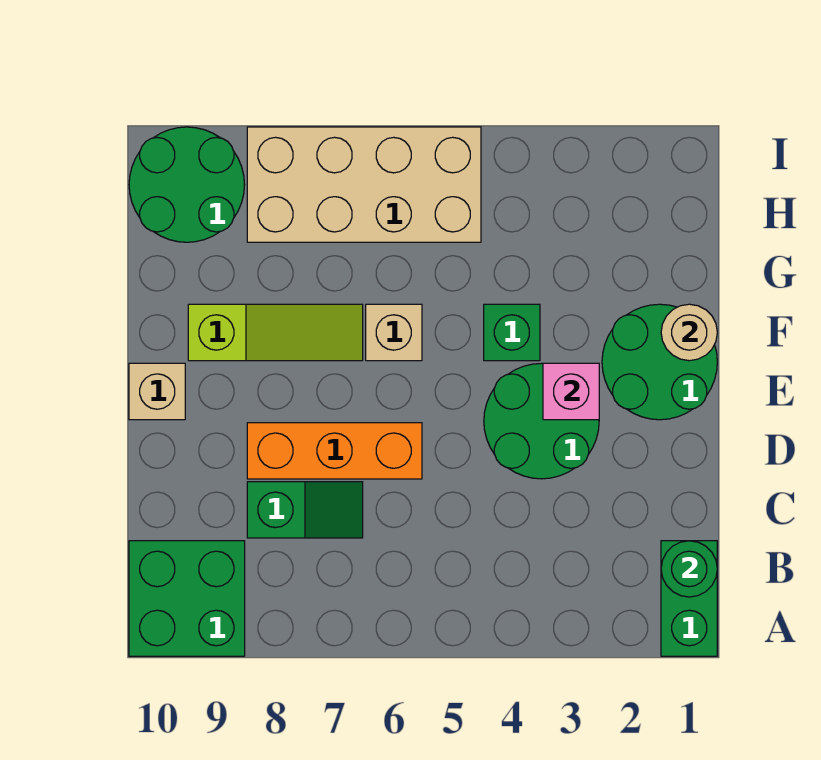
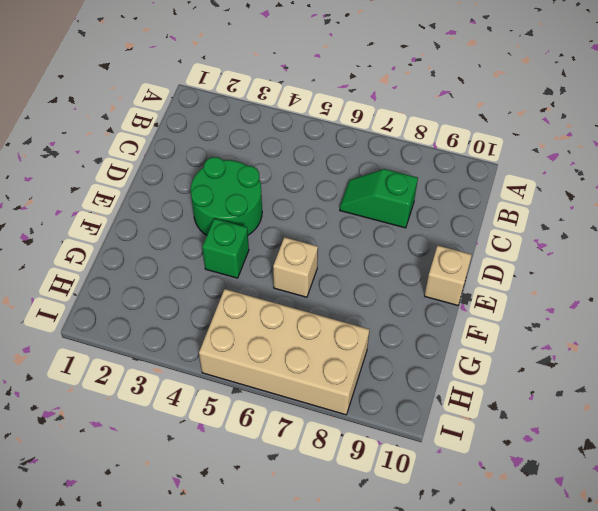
none -> green brick A1:B1 level 1
none -> green brick A9:B10 level 1
none -> orange brick D6:D8 level 1

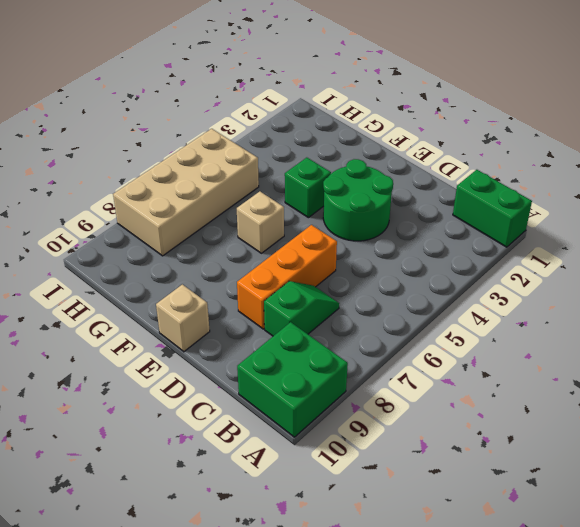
none -> green round brick E1:F2 level 1
none -> lime slope F7:F9 level 1 top 9
none -> green round brick H9:I10 level 1

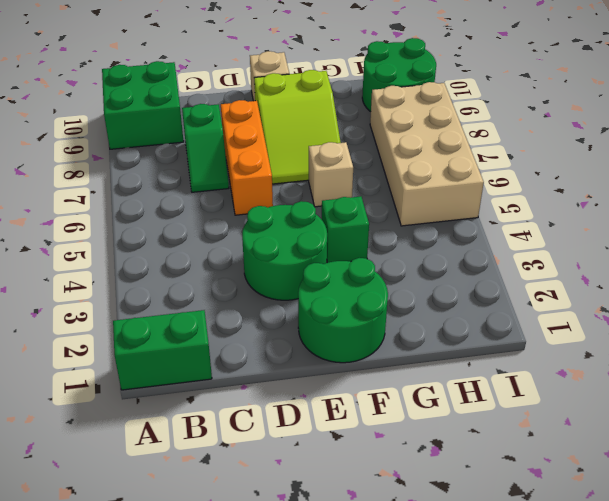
lime slope E7:F9 level 1 top 9 -> lime slope F7:F9 level 1 top 9
none -> green round brick B1 level 2
none -> pink brick E3 level 2
none -> tan round brick F1 level 2

